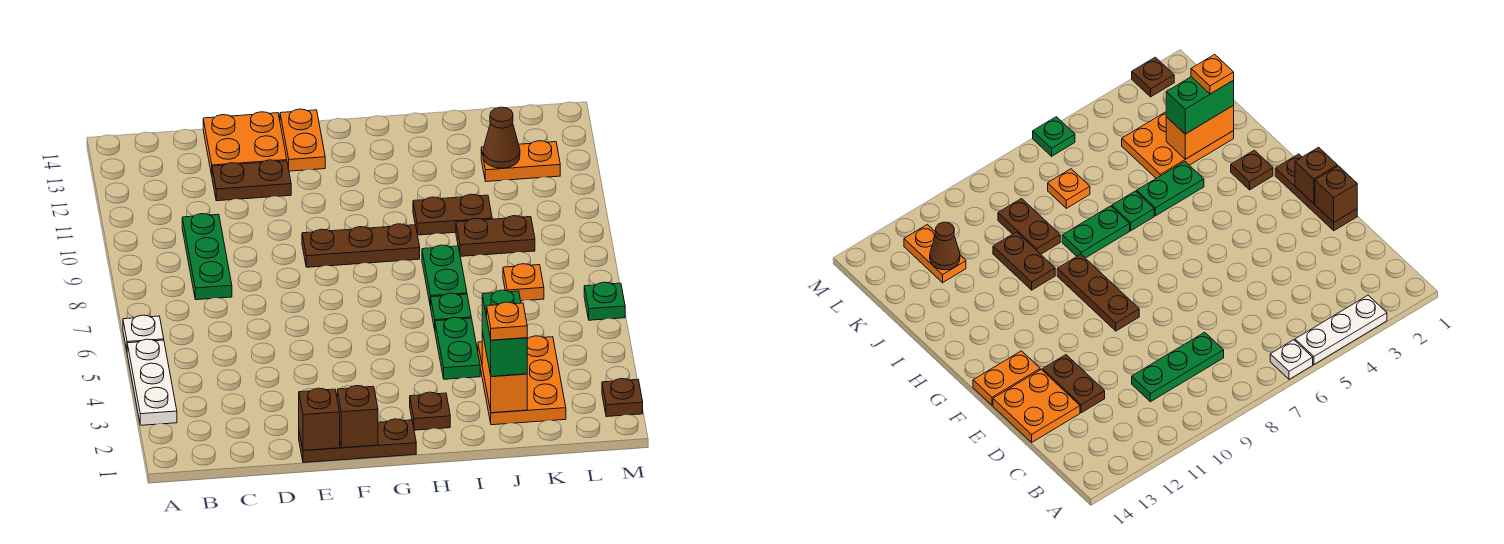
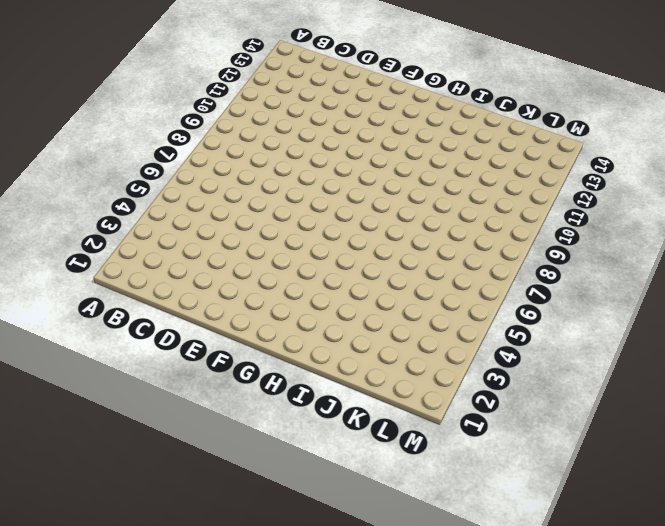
none -> white plate A3:A5 level 1
none -> white plate A6 level 1
none -> green plate C8:C10 level 1

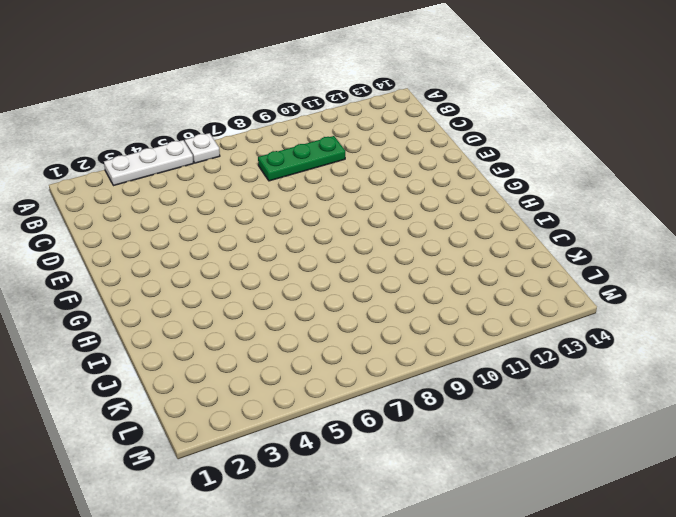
none -> brown plate D12:E12 level 1
none -> orange plate D13:E14 level 1
none -> brown plate E1:G1 level 1

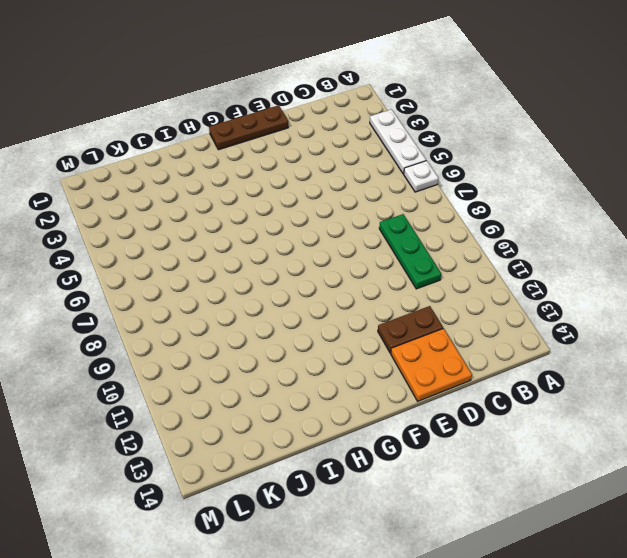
none -> brown plate F9:H9 level 1
none -> orange plate F13:F14 level 1
none -> brown plate H2 level 1

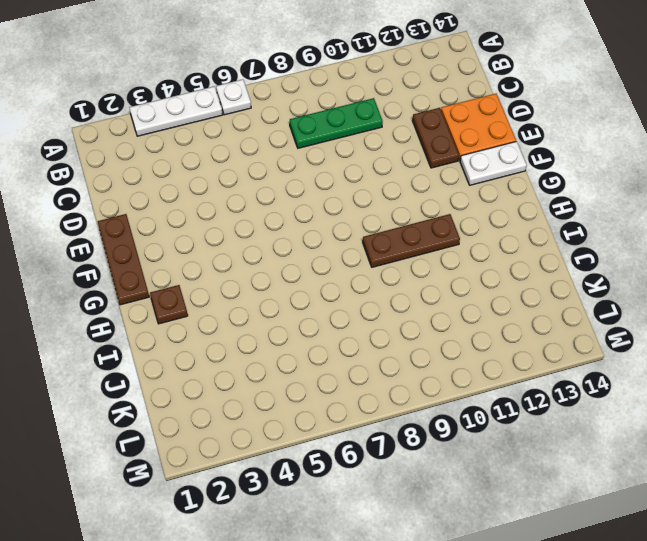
white plate F13:F14 level 1 -> orange plate F13:F14 level 1
brown plate H9:H11 level 1 -> brown plate F9:H9 level 1
none -> green plate I4:I5 level 1
none -> green plate I6 level 1
none -> green plate I7:I8 level 1

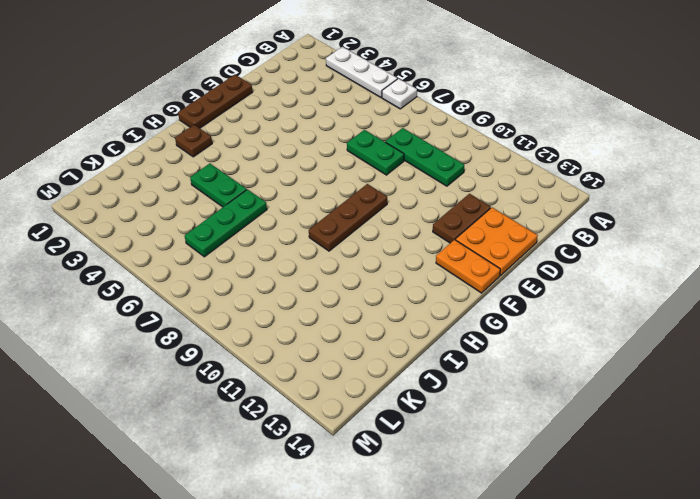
green plate D7:D8 level 1 -> green plate I7:I8 level 1
green plate I6:K6 level 1 -> green plate I6 level 1
none -> brown plate I10:J10 level 1
none -> orange plate J2:K4 level 1
none -> brown plate J9:K9 level 1

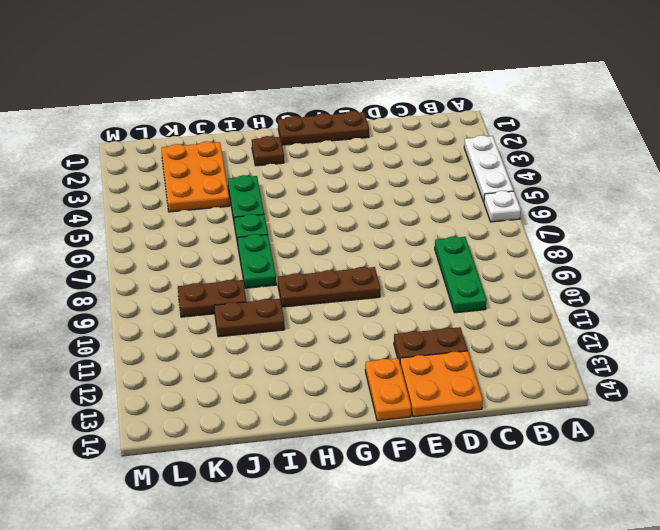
none -> orange plate K7 level 1
none -> orange plate K12:L12 level 1
none -> brown plate M2 level 1

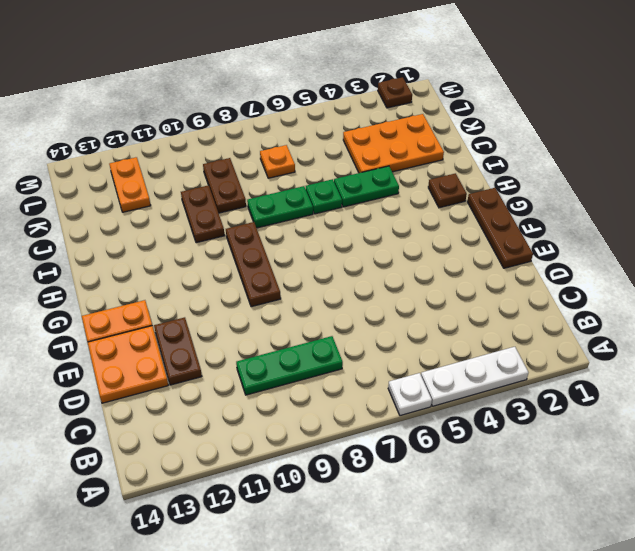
none -> green plate M6 level 1
none -> brown brick E1 level 2
none -> brown brick F1 level 2

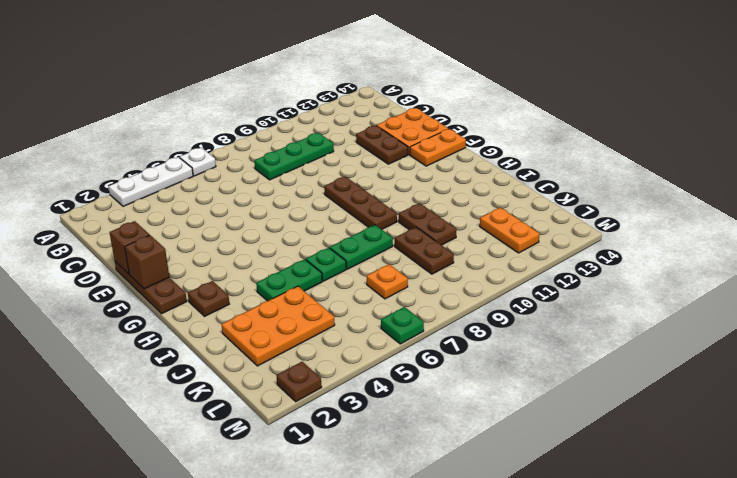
none -> orange brick J2:J3 level 2
none -> brown cone K12 level 2
none -> green brick J2:J3 level 3

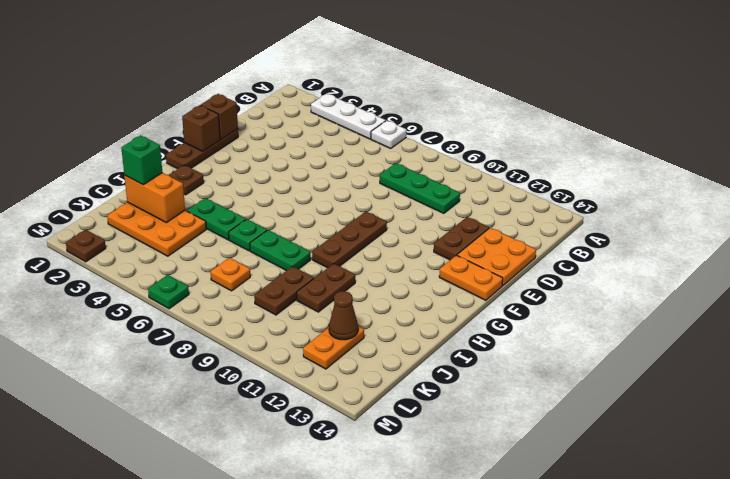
green brick J2 level 3 -> green brick J2:J3 level 3
none -> orange plate J2 level 4

